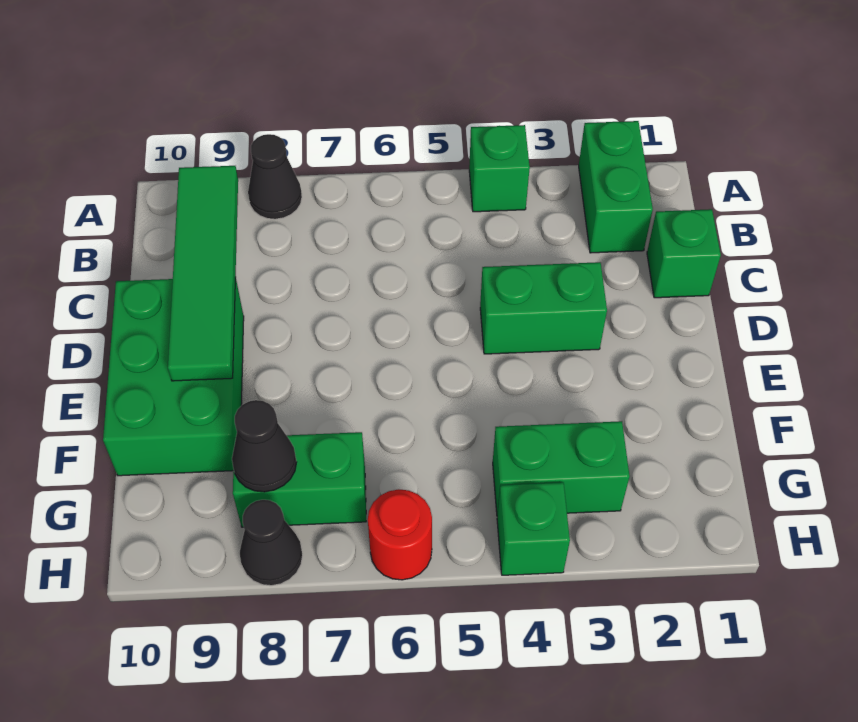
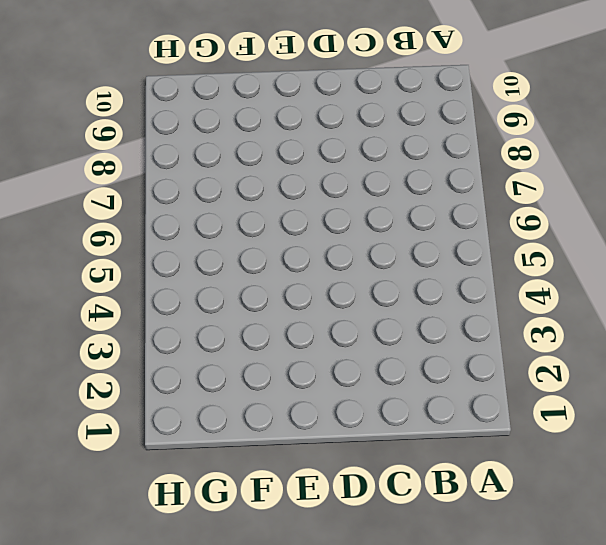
none -> green brick A2:B2 level 1
none -> green brick A4 level 1
none -> black cone A8 level 1

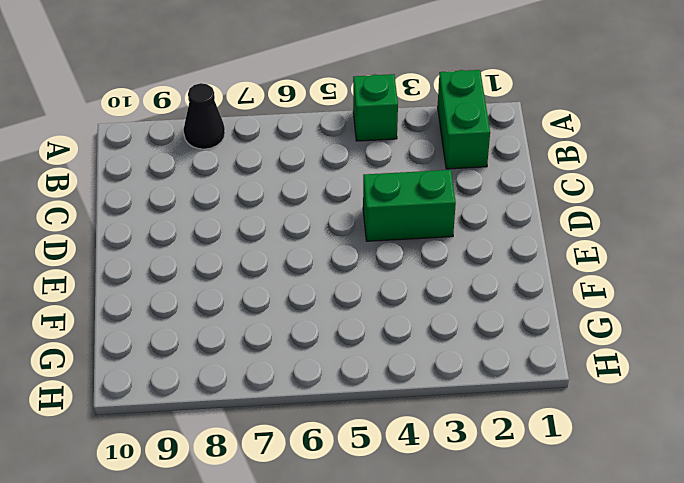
none -> green brick C1 level 1
none -> green brick D9:F10 level 1
none -> green brick G3:G4 level 1

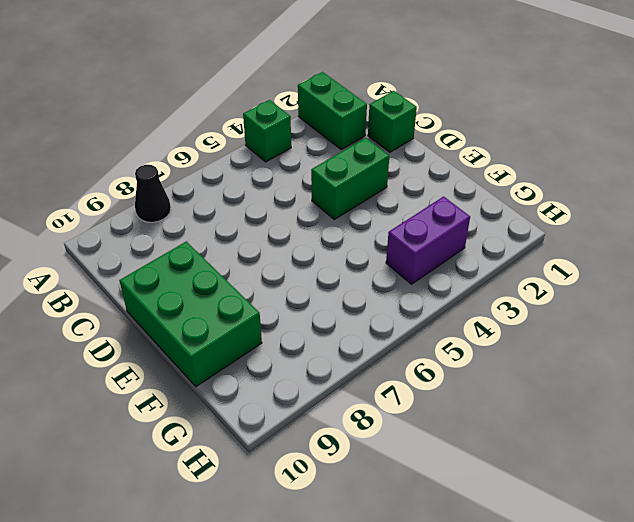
purple brick G3:G4 level 1 -> green brick G3:G4 level 1
none -> green brick G7:G8 level 1
none -> green brick H4 level 1
none -> red round brick H6 level 1

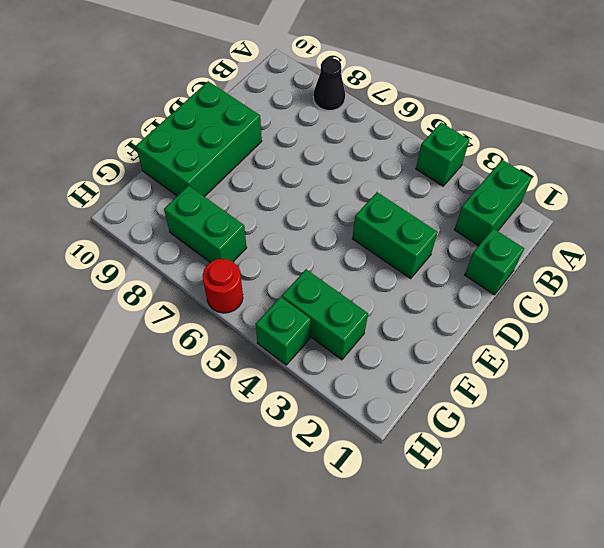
none -> black cone H8 level 1
none -> green tile B9:E9 level 2
none -> black cone G8 level 2

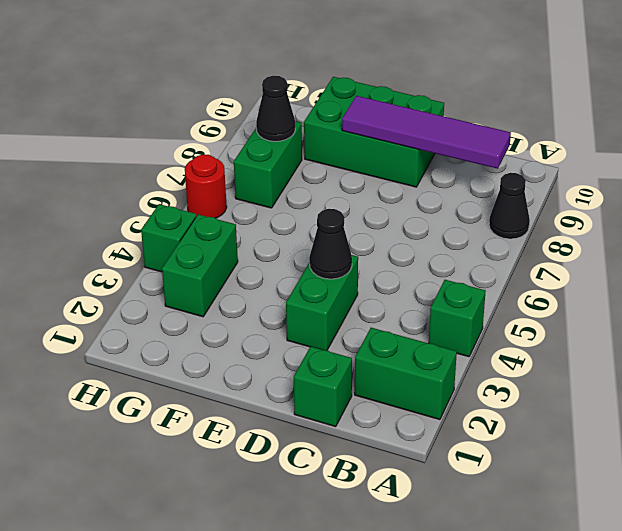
purple tile B9:E9 level 2 -> green tile B9:E9 level 2
black cone D4 level 2 -> black cone H8 level 1

